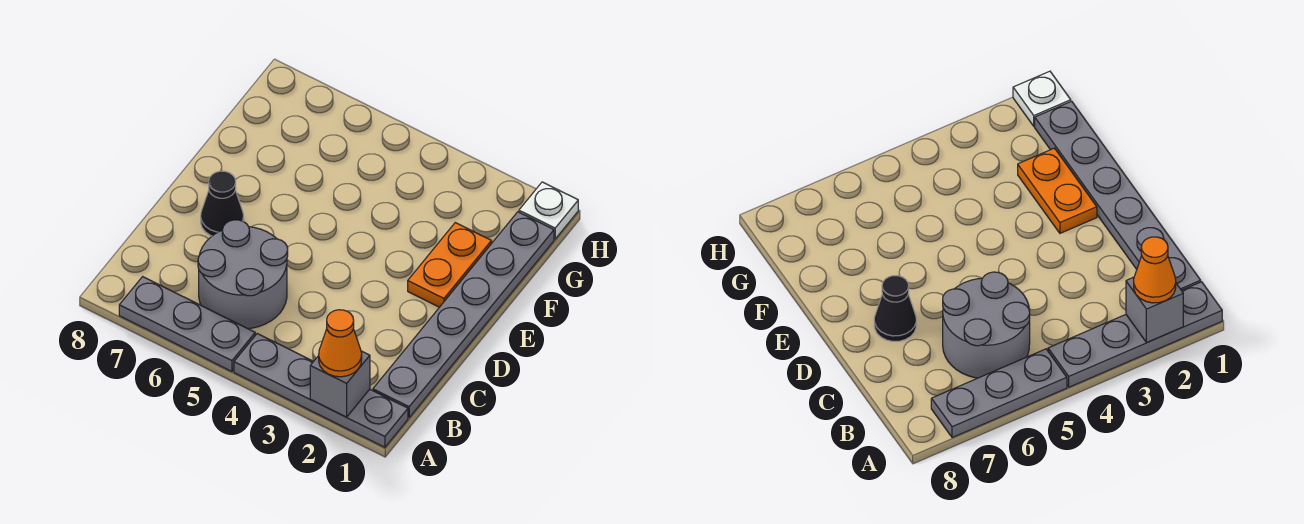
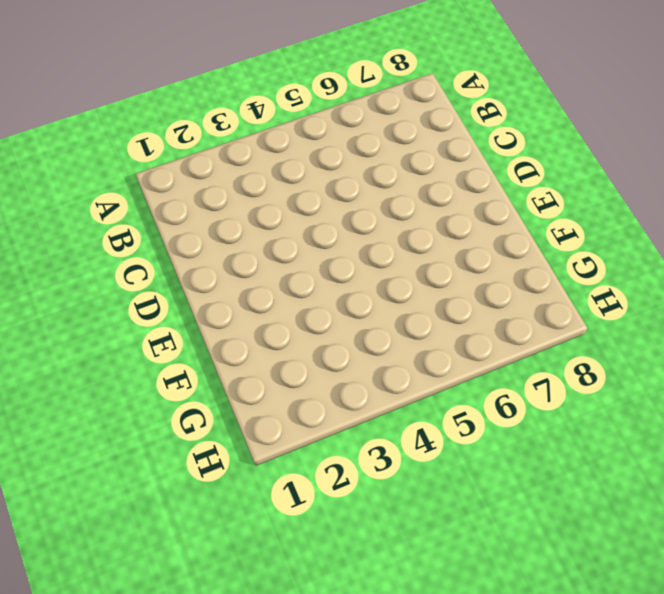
none -> grey plate A1:A4 level 1
none -> grey plate A5:A7 level 1

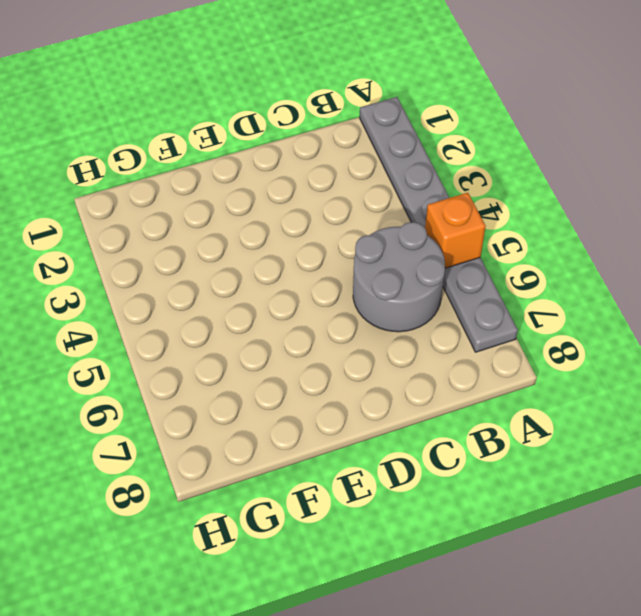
orange brick A5 level 2 -> none
none -> grey plate B1:G1 level 1
none -> black cone D7 level 1

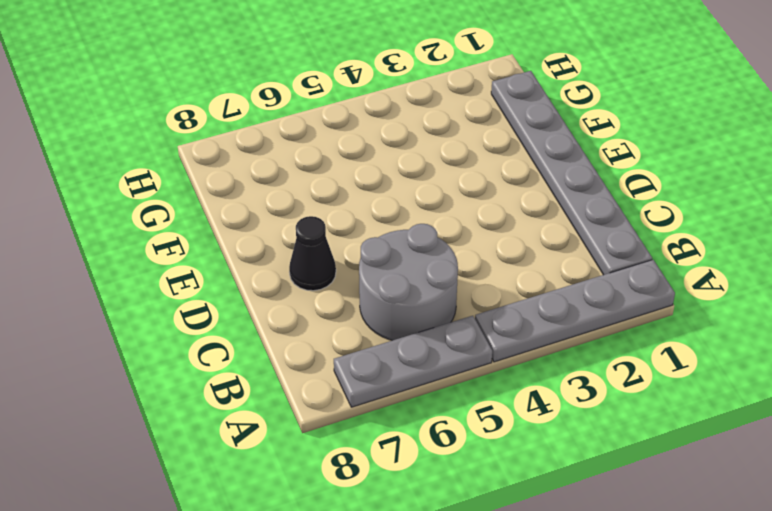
none -> orange plate E2:F2 level 1
none -> white plate H1 level 1

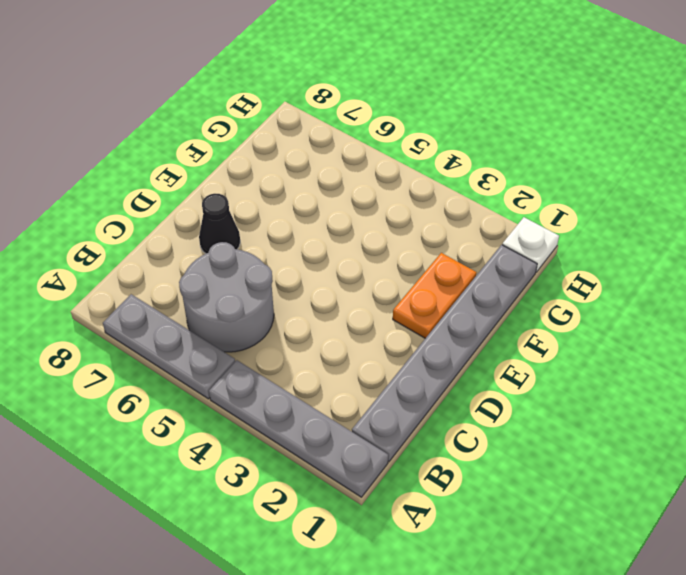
none -> grey brick A2 level 2
none -> orange cone A2 level 3

